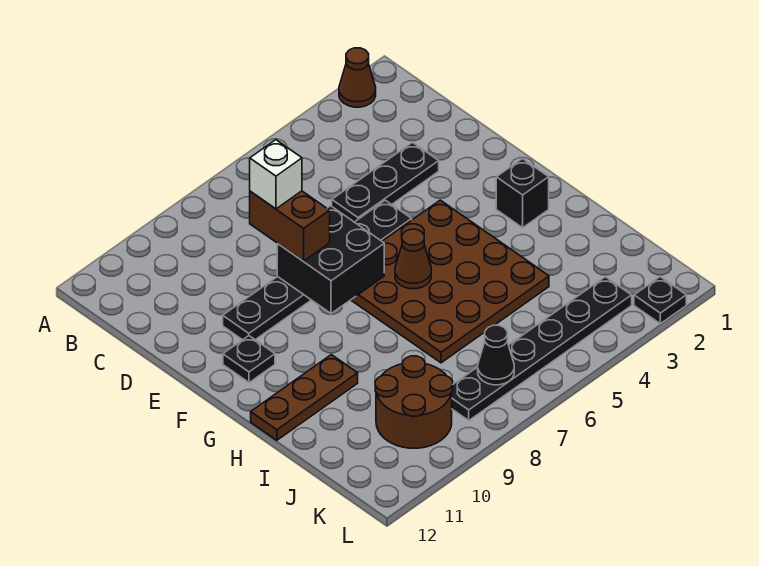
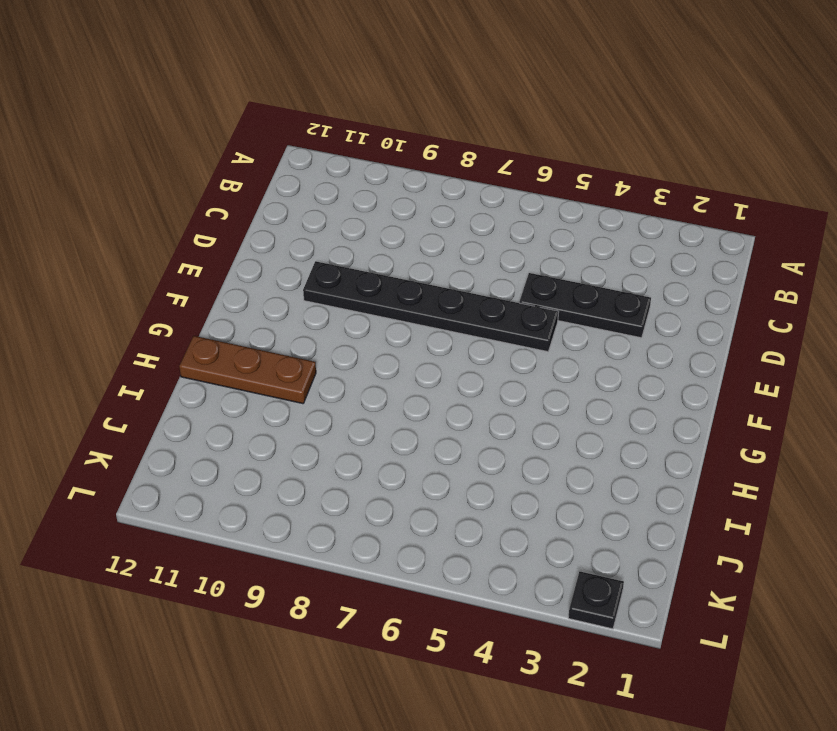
none -> brown cone A2 level 1
none -> brown plate F4:I7 level 1
none -> black plate F11 level 1

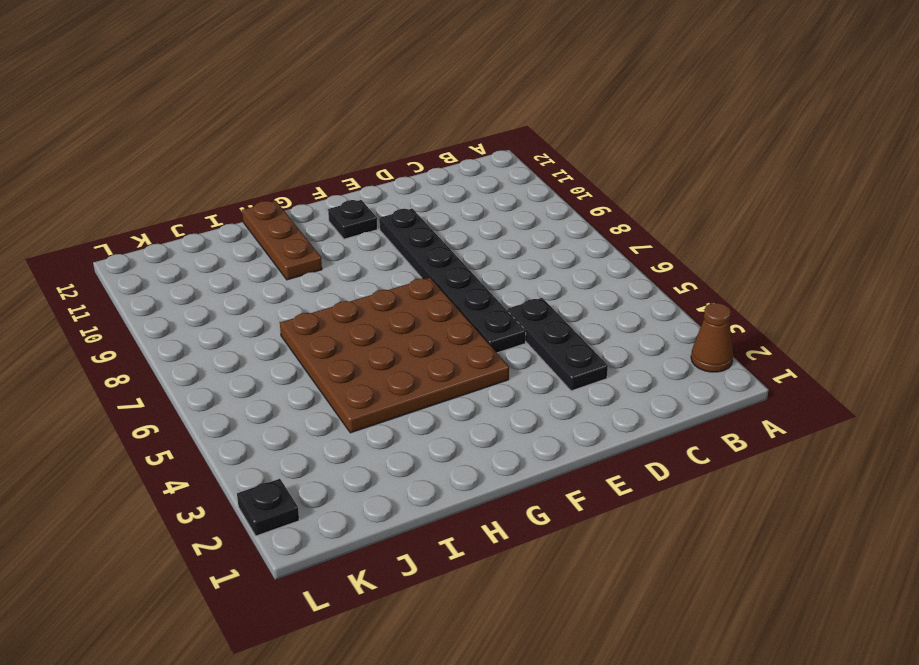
none -> black brick G2 level 1
none -> brown round brick J9:K10 level 1
none -> black plate K3:K8 level 1

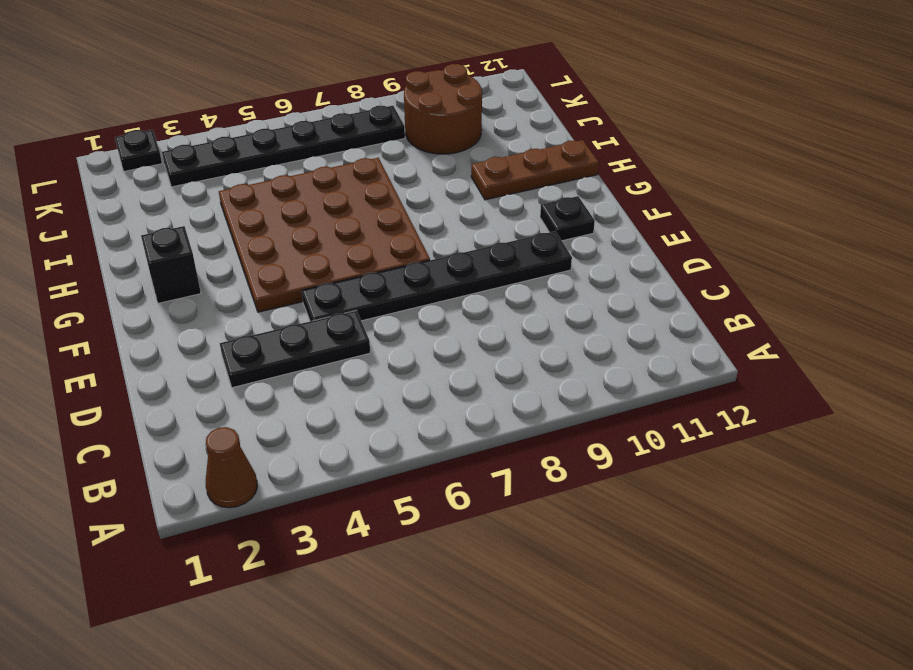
none -> black brick E7:F8 level 2
none -> brown cone G6 level 2
none -> black cone K7 level 2

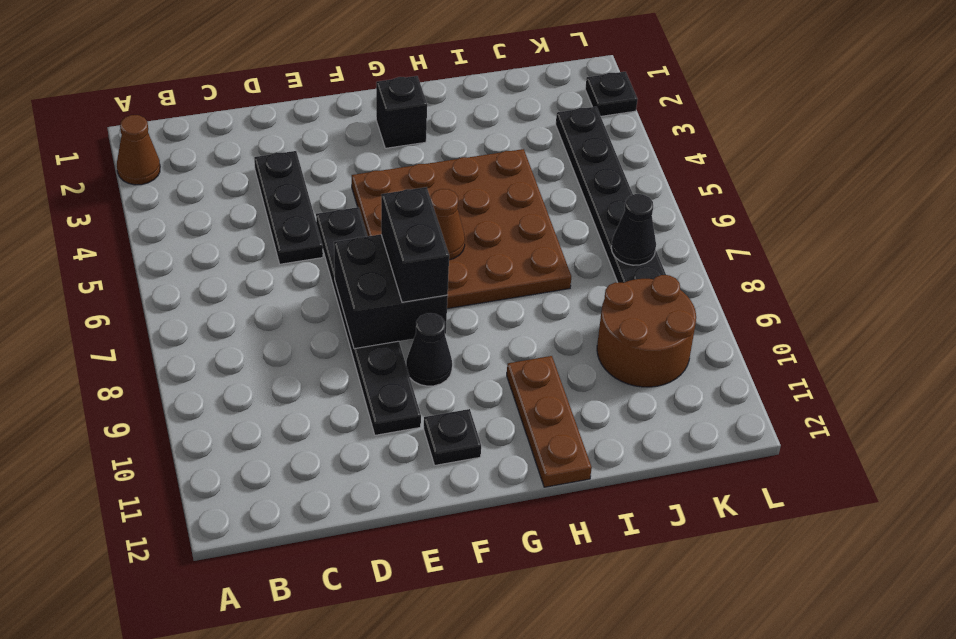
black brick F7:F8 level 3 -> none
black cone F9 level 1 -> none
none -> brown brick D8:E8 level 3
none -> white brick D8 level 4

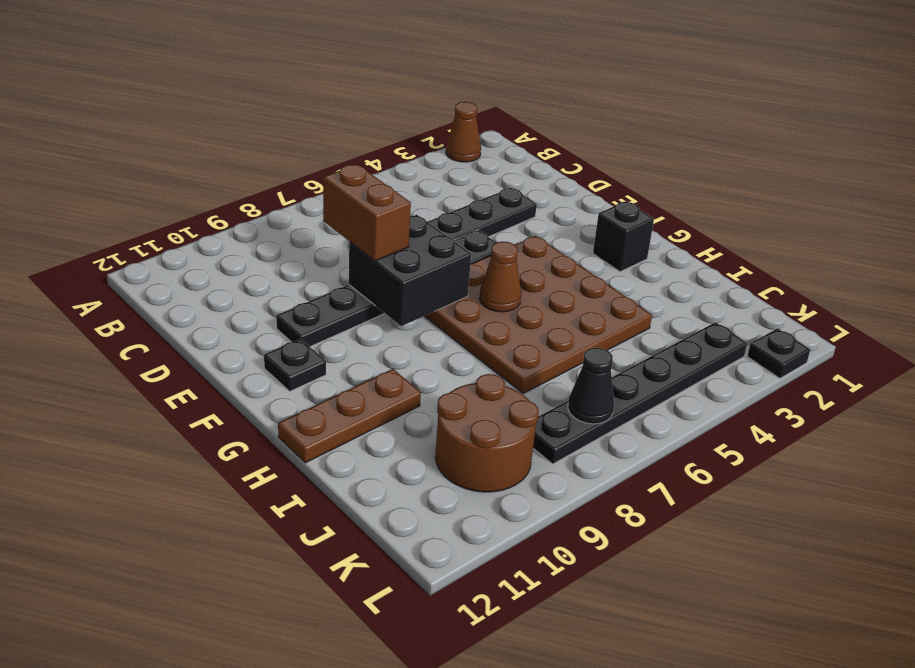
none -> white brick D8 level 4

